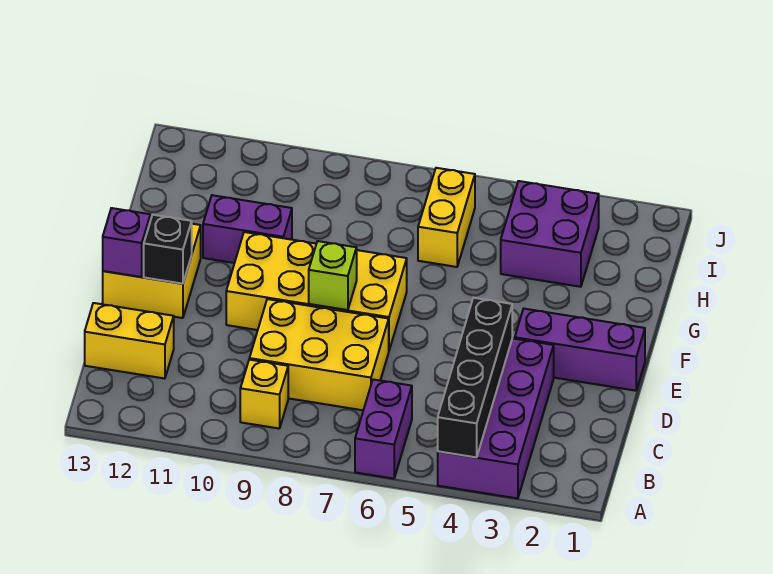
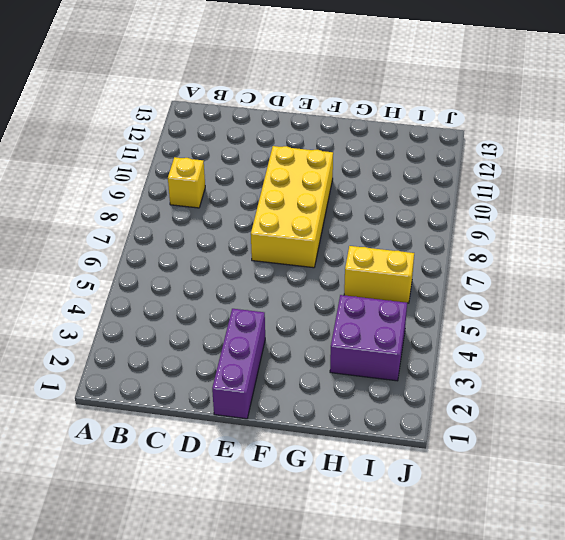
none -> purple brick A3:D4 level 1
none -> purple brick A6:B6 level 1
none -> yellow brick C7:D9 level 1

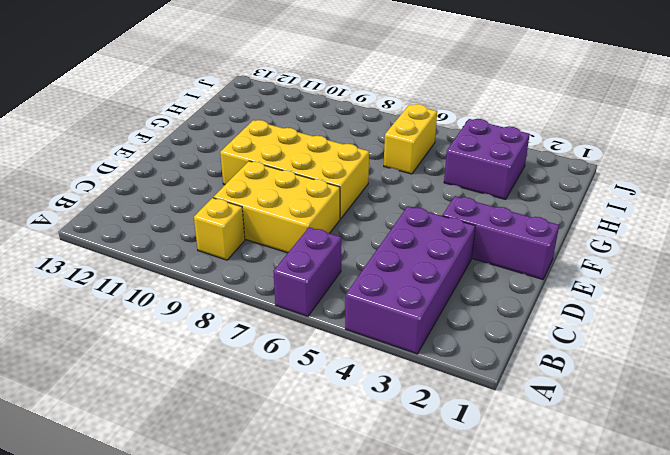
none -> yellow brick C12:C13 level 1
none -> yellow brick E12:F13 level 1
none -> purple brick G10:G11 level 1

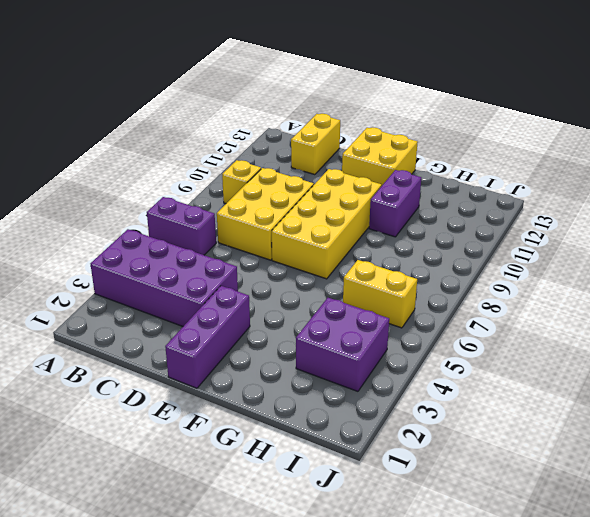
none -> black brick A4:D4 level 2
none -> lime brick E8 level 2
none -> black brick E12 level 2

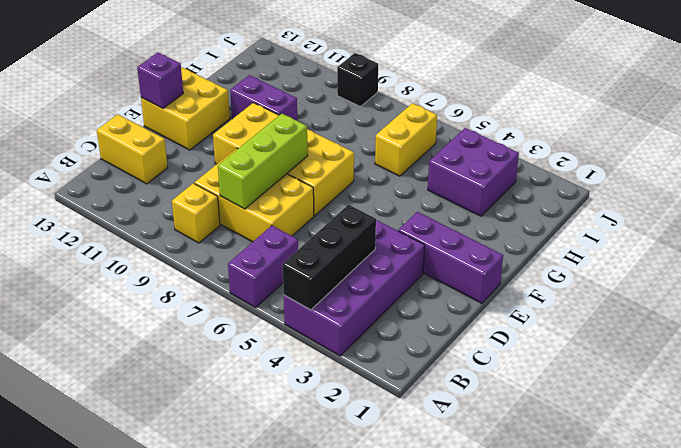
black brick A4:C4 level 2 -> black brick A4:D4 level 2
lime brick C8:E8 level 2 -> lime brick E8 level 2
black brick J9 level 1 -> black brick E12 level 2

